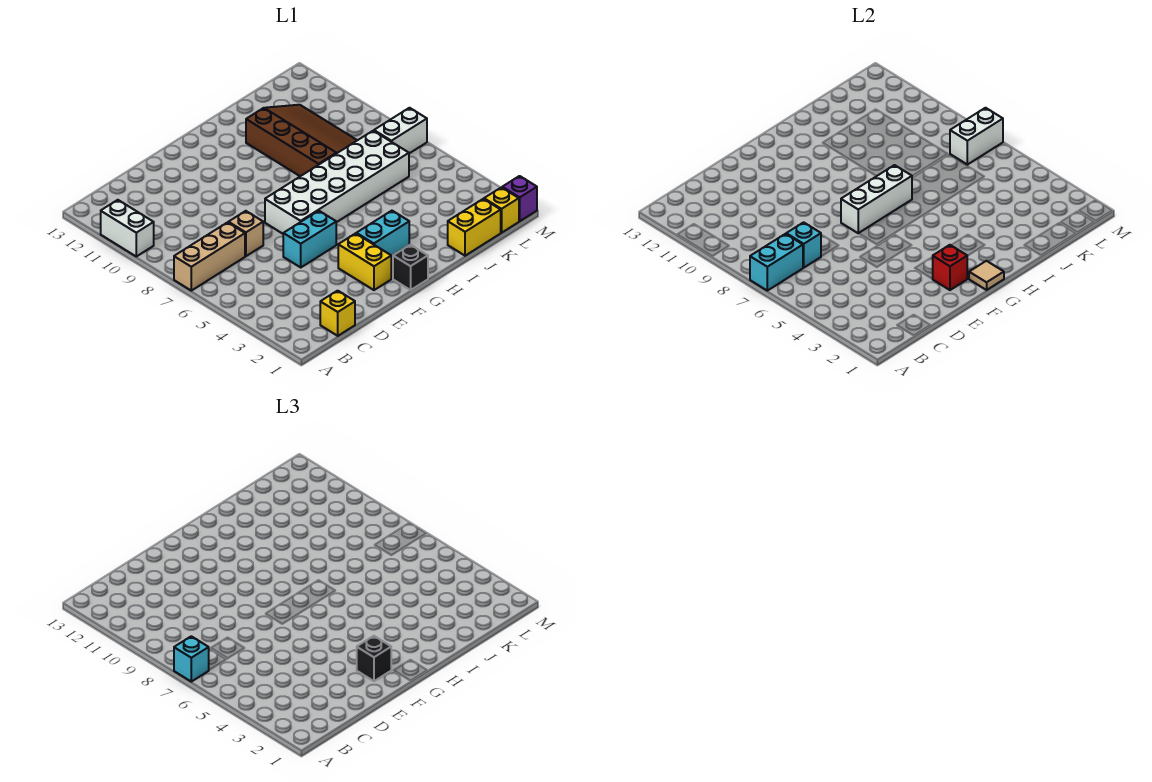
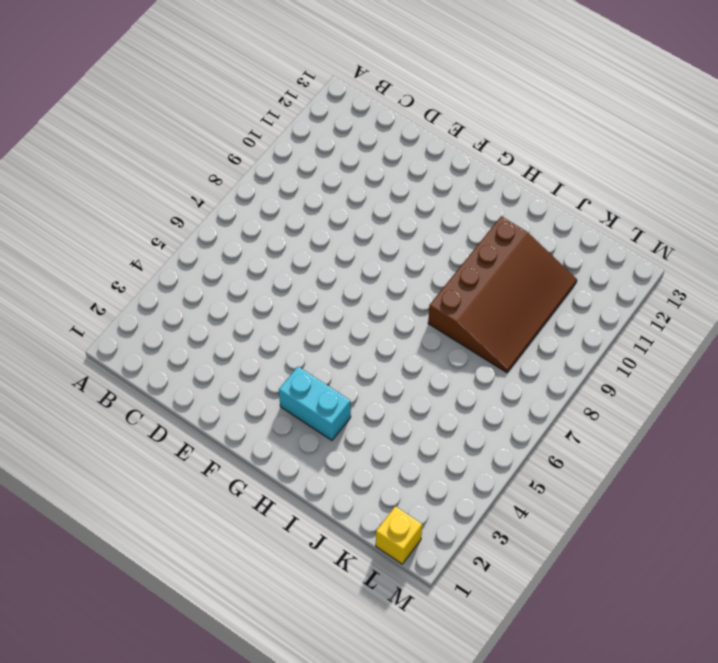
none -> tan brick A7:C7 level 1
none -> white brick A10:A11 level 1
none -> yellow brick C1 level 1

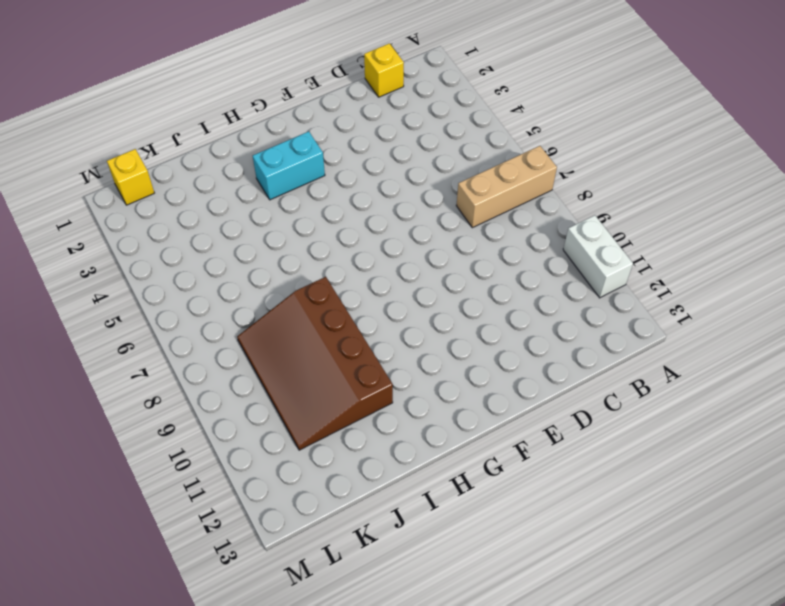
none -> tan brick D7 level 1
none -> cyan brick E5:F5 level 1
none -> yellow brick F2:F3 level 1

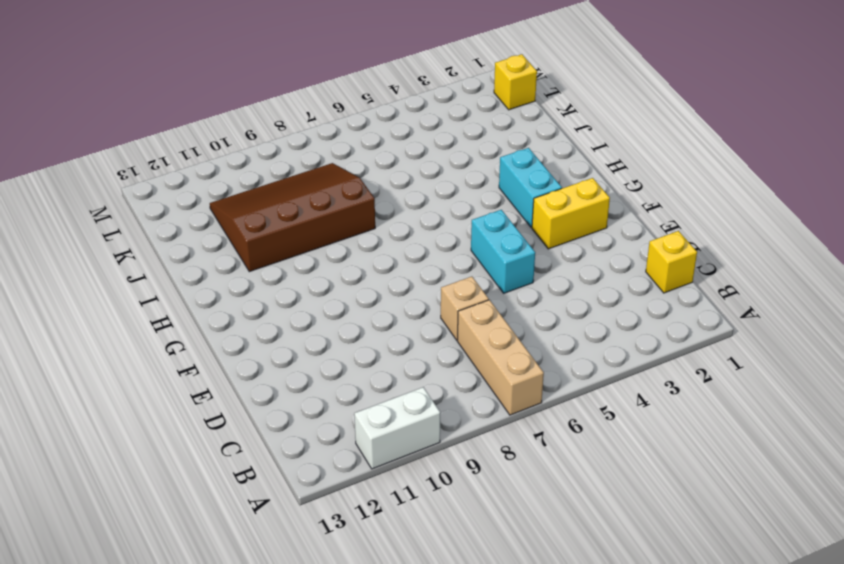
none -> white brick F6:K7 level 1
none -> black brick G1 level 1
none -> yellow brick J1:K1 level 1

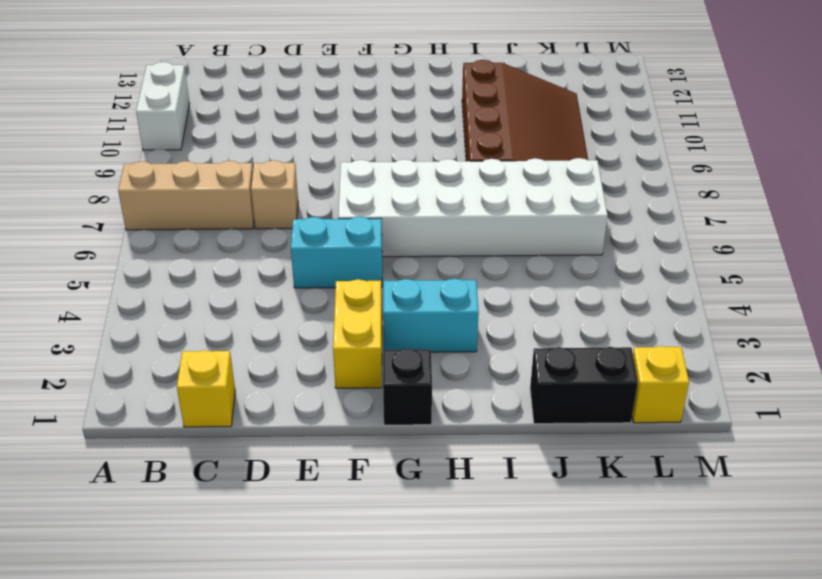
black brick J1:K1 level 1 -> yellow brick J1:K1 level 1
none -> white brick L7:M7 level 1
none -> purple brick M1 level 1
none -> cyan brick A7:B7 level 2

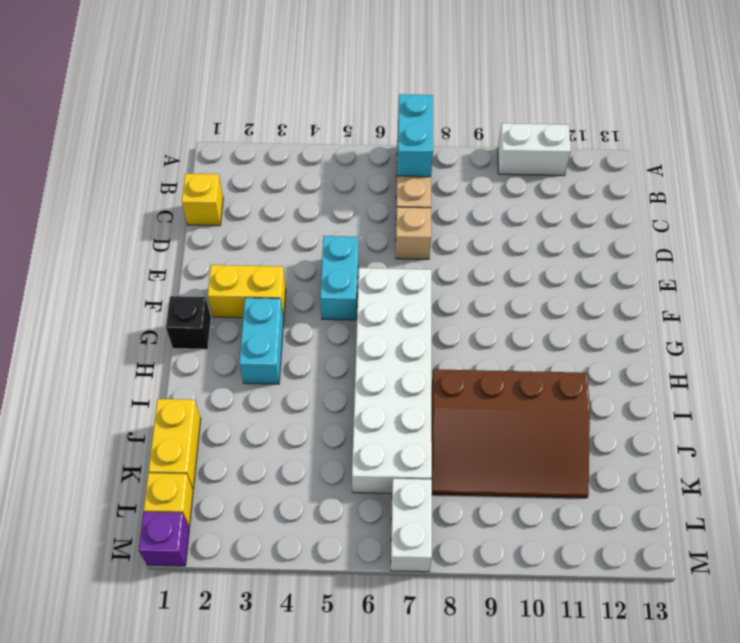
none -> cyan brick C7 level 2
none -> red brick F2 level 2
none -> white brick F7:H7 level 2

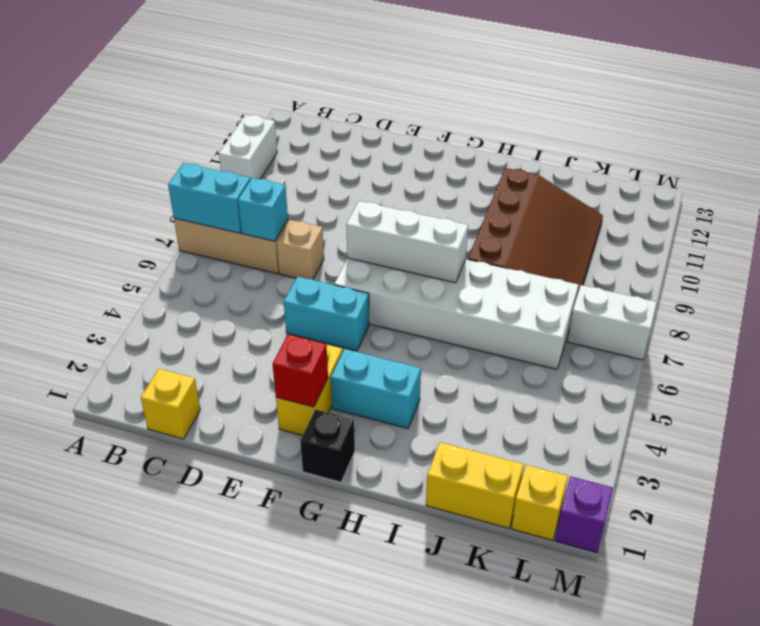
none -> tan tile G1 level 2
none -> white brick L7:M7 level 2
none -> cyan brick A7 level 3

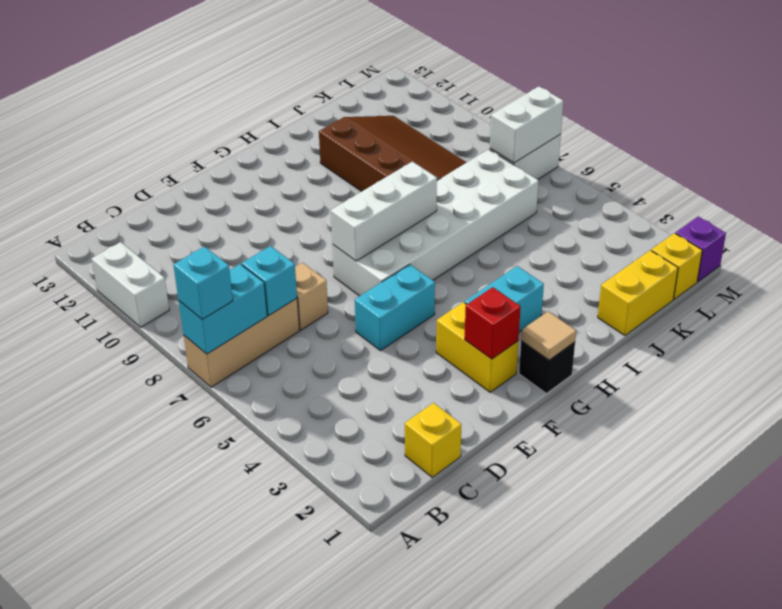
none -> black brick F2 level 3

